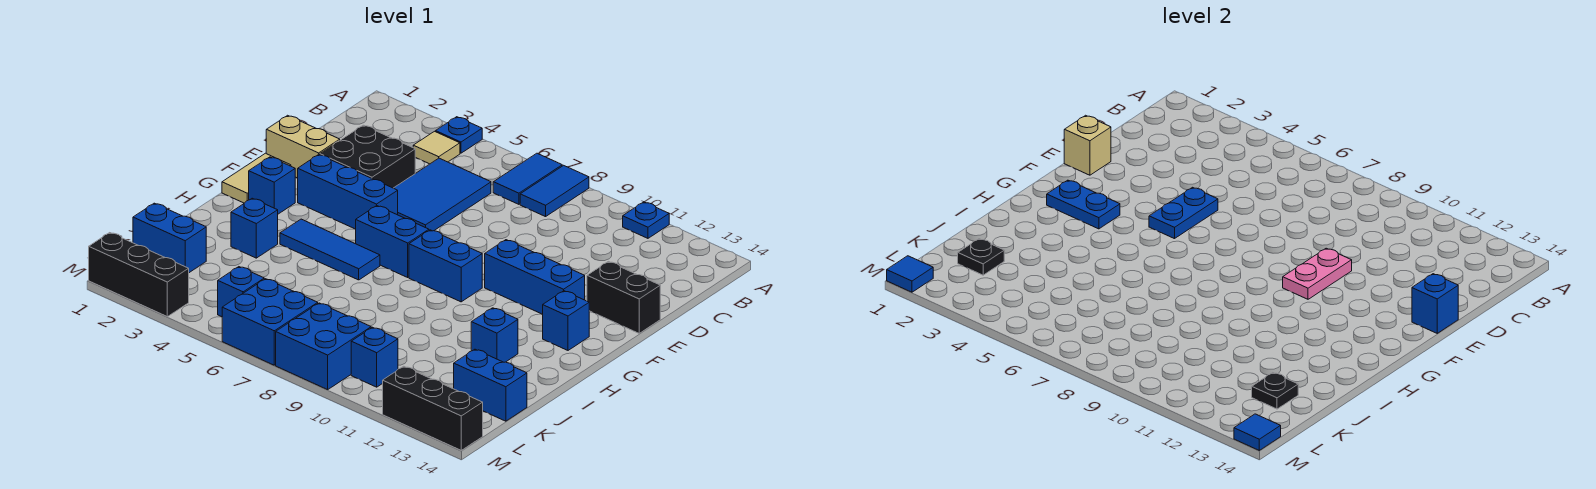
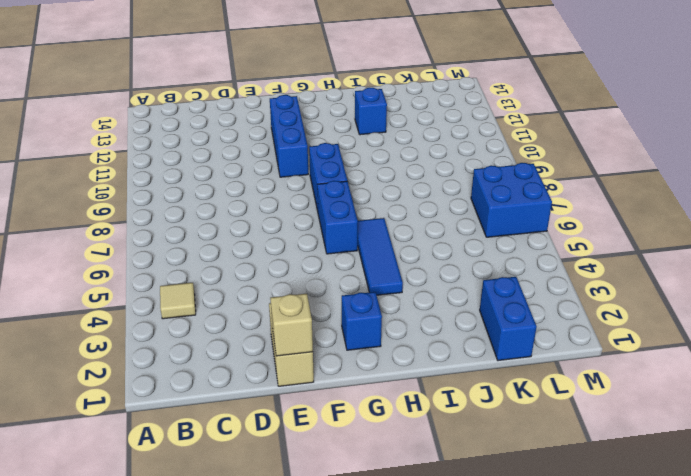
none -> blue plate A4 level 1
none -> blue tile A7:B7 level 1
none -> blue tile A8:B8 level 1
none -> blue plate A11 level 1

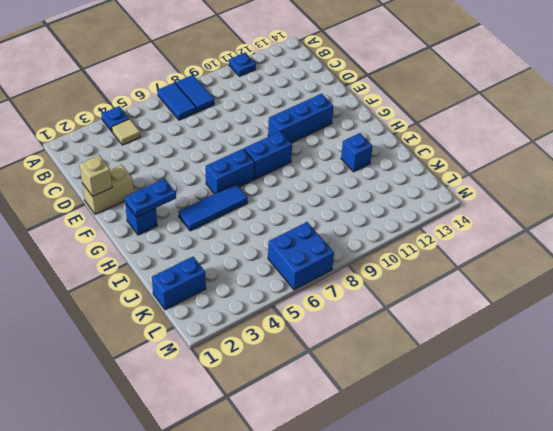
none -> blue tile C5:E6 level 1
none -> black brick D3:E4 level 1
none -> black brick E13:E14 level 1
none -> tan tile F1:G1 level 1

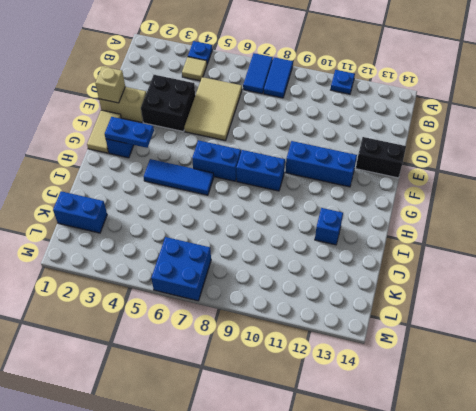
tan tile C5:E6 level 1 -> blue tile C5:E6 level 1
none -> blue brick F3:F5 level 1
none -> blue brick G13 level 1
none -> blue brick I3 level 1
none -> blue brick K13:K14 level 1

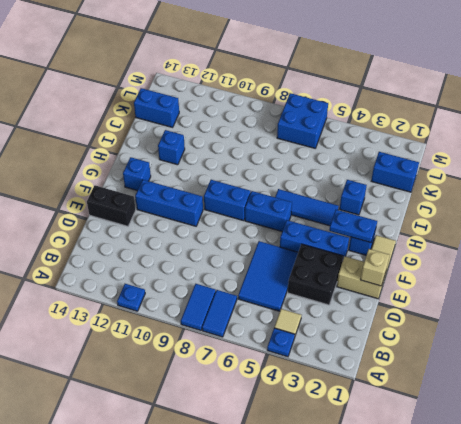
none -> blue brick L5 level 1
none -> blue brick L8:M9 level 1
none -> blue brick L10 level 1
none -> black brick M1:M3 level 1

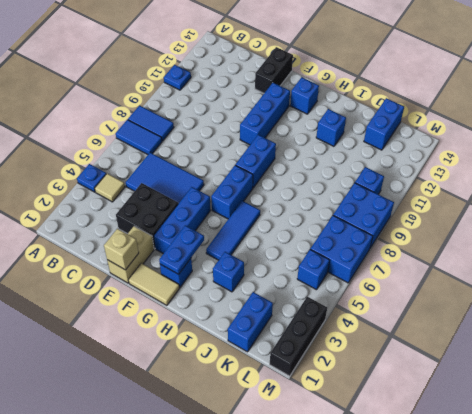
none -> black brick M12:M14 level 1
none -> blue plate E5:F5 level 2
none -> pink plate E10:F10 level 2
none -> blue brick E14 level 2

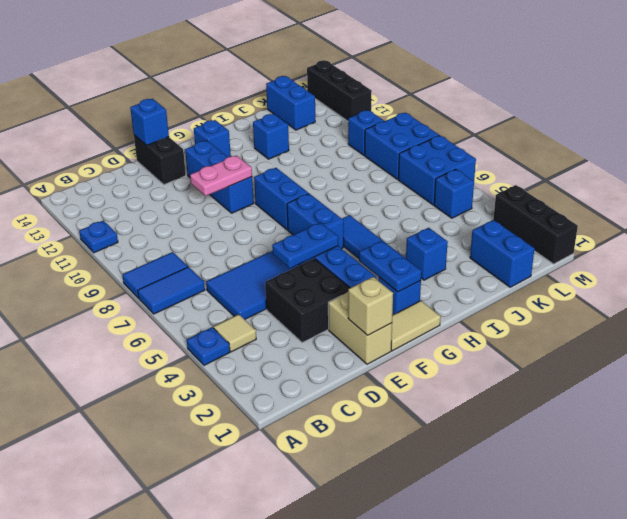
none -> black plate K2 level 2
none -> black plate K13 level 2
none -> blue tile M1 level 2
none -> blue tile M14 level 2

